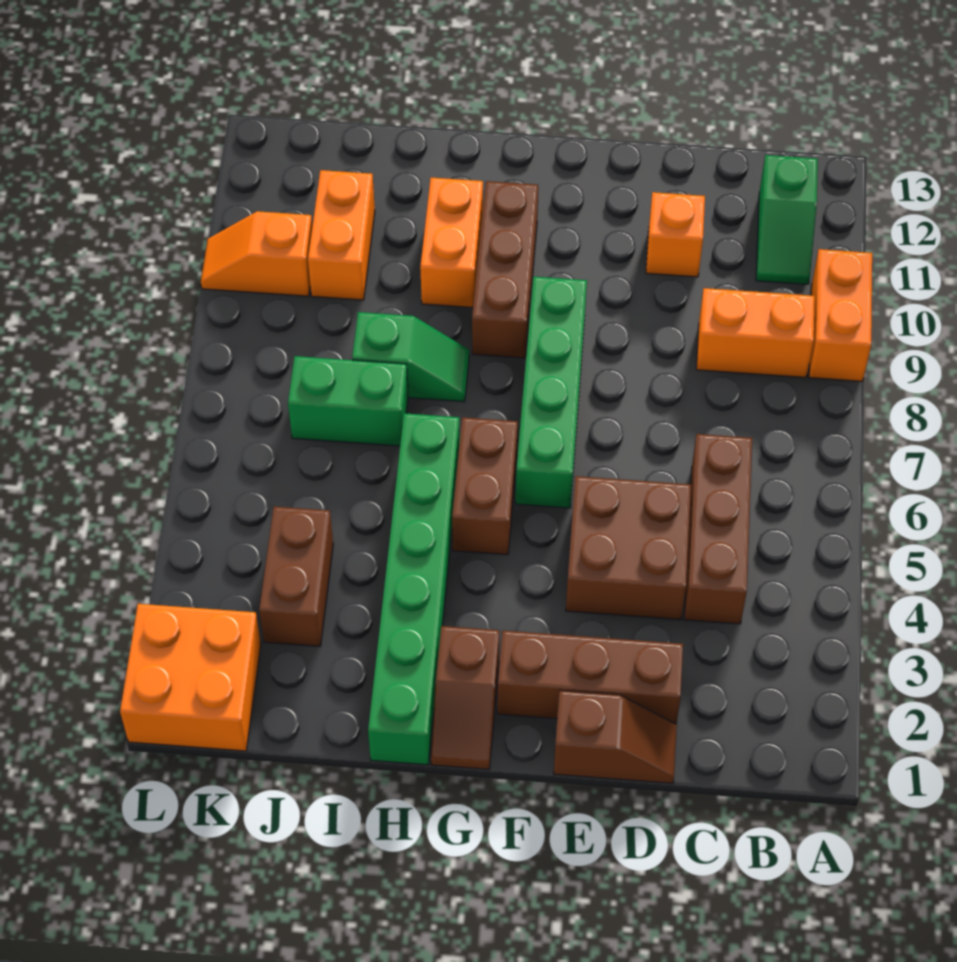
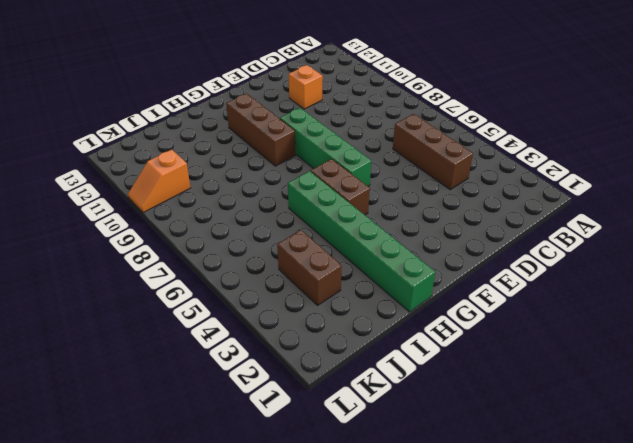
none -> orange brick A9:A10 level 1
none -> orange brick B9:C9 level 1
none -> green slope B11:B12 level 1 top 12

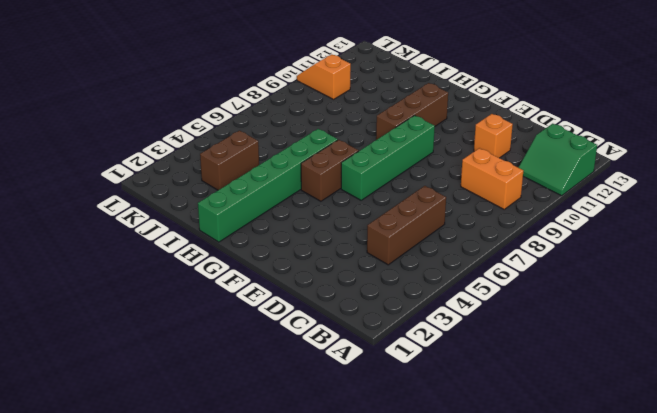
green slope A11:B12 level 1 top 12 -> green slope B11:B12 level 1 top 12
none -> orange brick A9:A10 level 1
none -> brown slope D1:E1 level 1 top E
none -> brown brick D2:F2 level 1

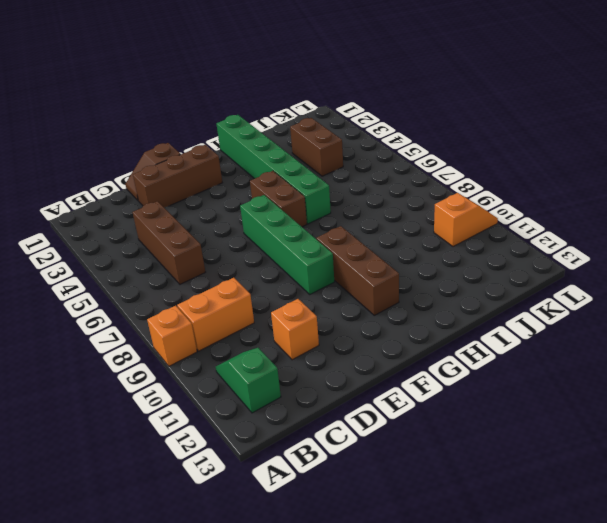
orange brick A9 level 1 -> orange brick A9:A10 level 1
none -> brown brick D4:E5 level 1
none -> brown slope G1:G2 level 1 top 2
none -> green slope H8:I8 level 1 top I

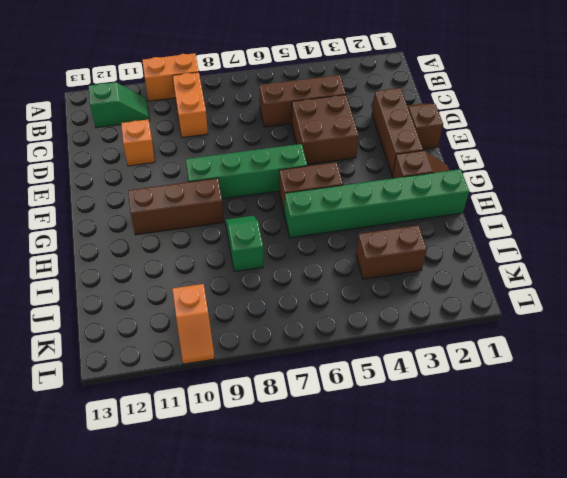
none -> orange brick H10:H11 level 1
none -> green brick I7:J7 level 1
none -> orange brick J10:J11 level 1

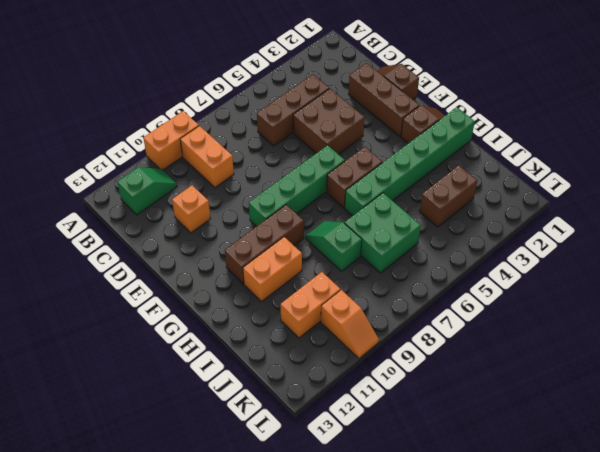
green brick I6:J7 level 1 -> green brick I7:J7 level 1
none -> orange brick K1:L2 level 1

